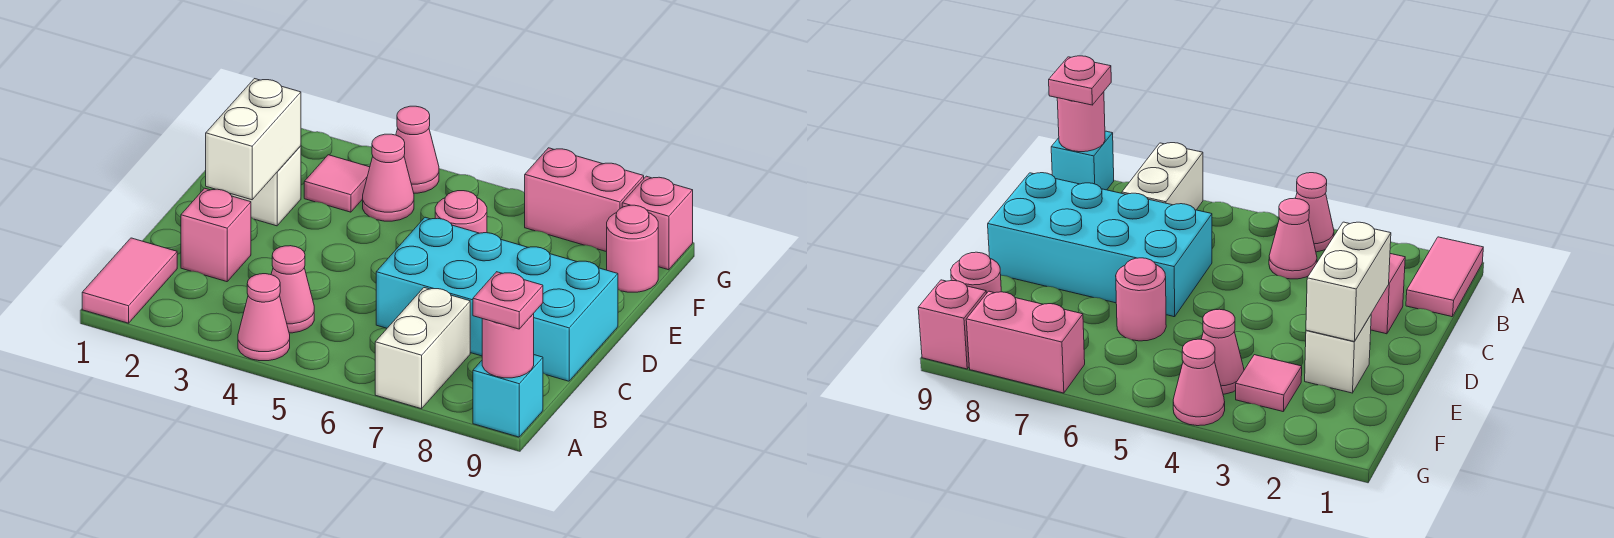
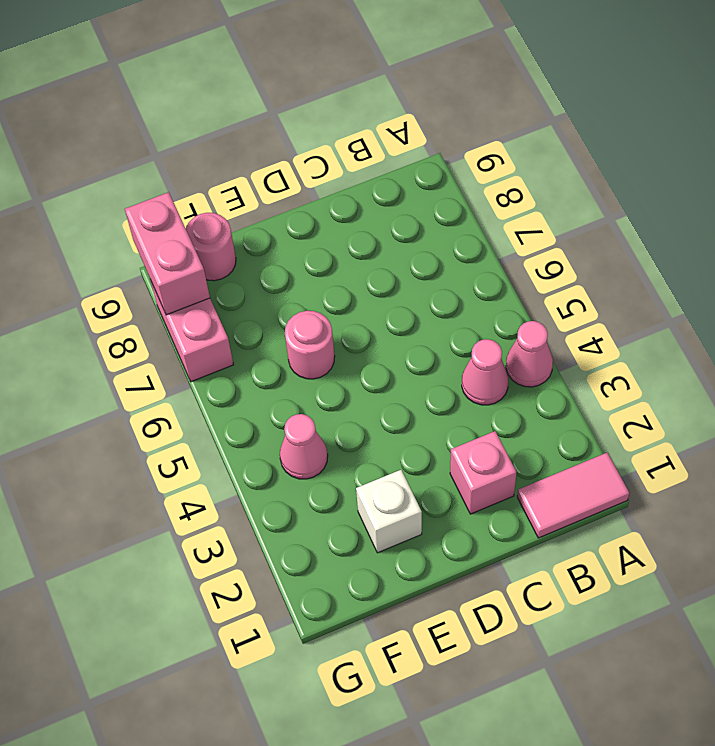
pink brick G8:G9 level 2 -> none
none -> white brick A7:B7 level 1
none -> cyan brick A9 level 1
none -> cyan brick C6:D9 level 1

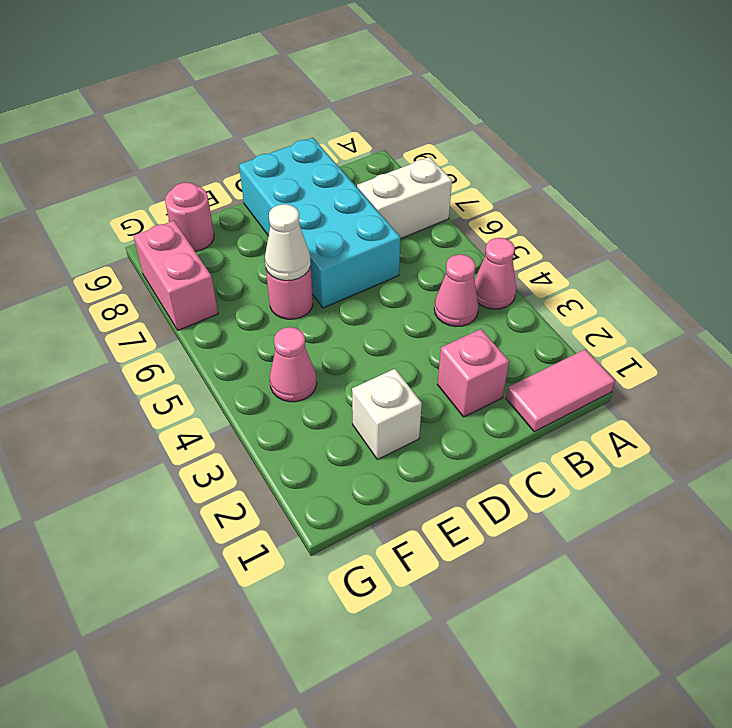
white cone E6 level 2 -> none
none -> cyan brick A9 level 1
none -> pink tile F3 level 1
none -> pink cone G4 level 1

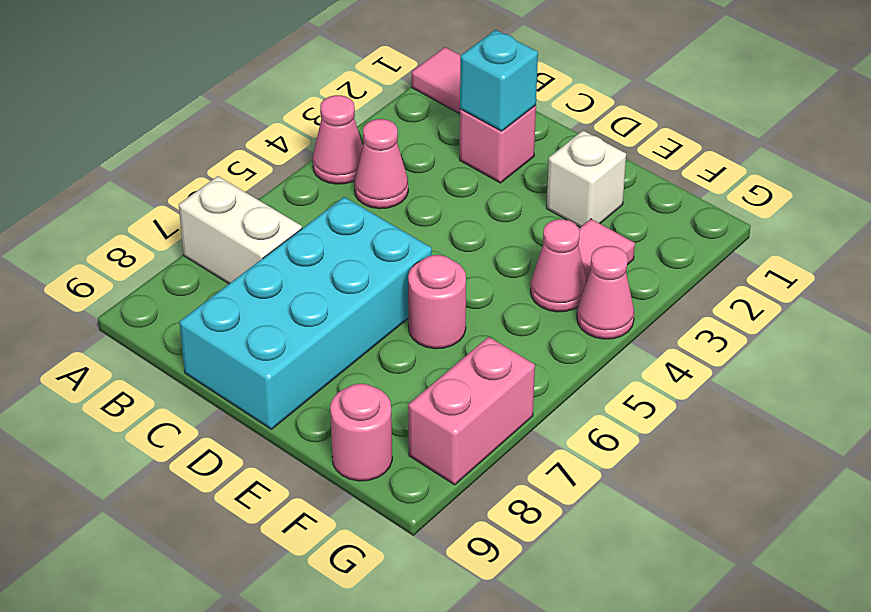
cyan brick C2 level 2 -> cyan brick A9 level 1
none -> pink brick G9 level 1
none -> pink round brick A9 level 2
none -> white brick D2:E2 level 2

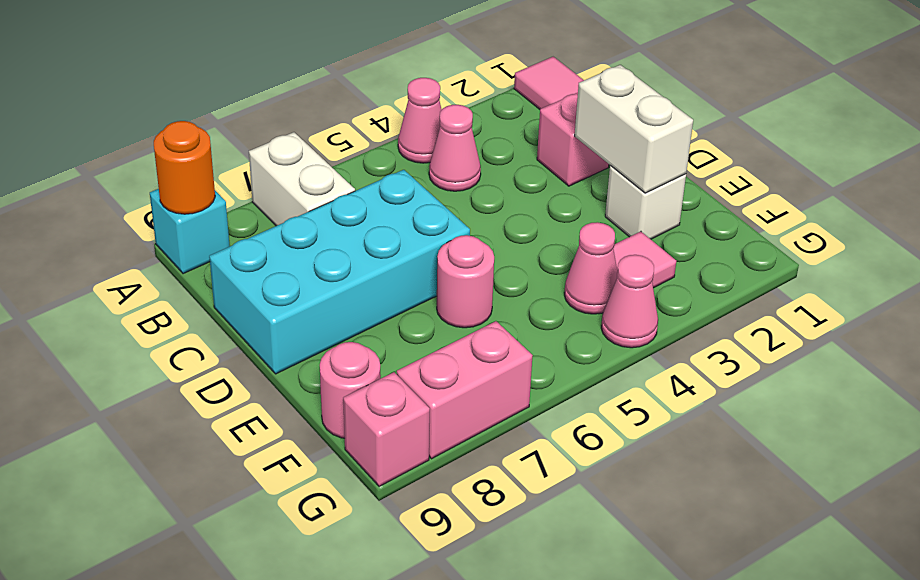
orange round brick A9 level 2 -> pink round brick A9 level 2
none -> pink plate A9 level 3

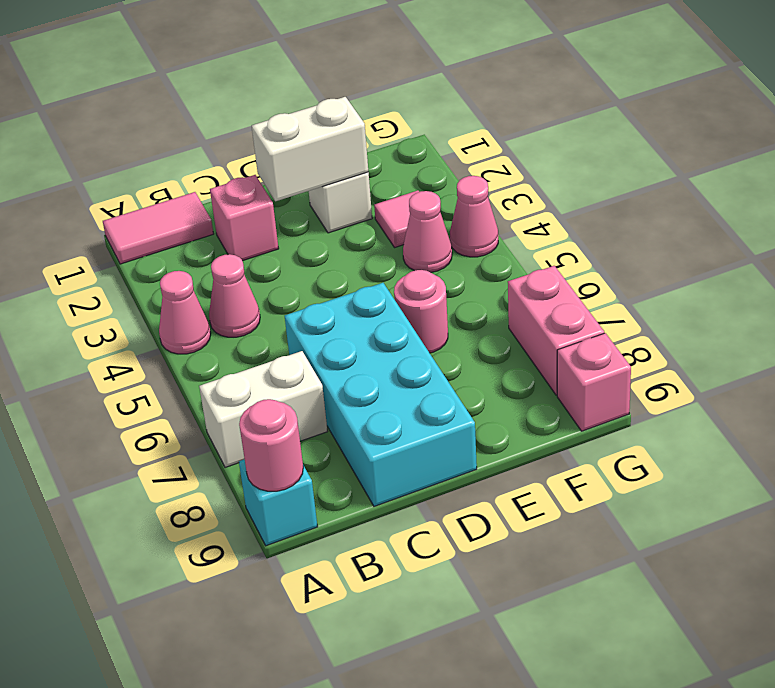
none -> pink round brick F9 level 1
none -> pink plate A9 level 3

